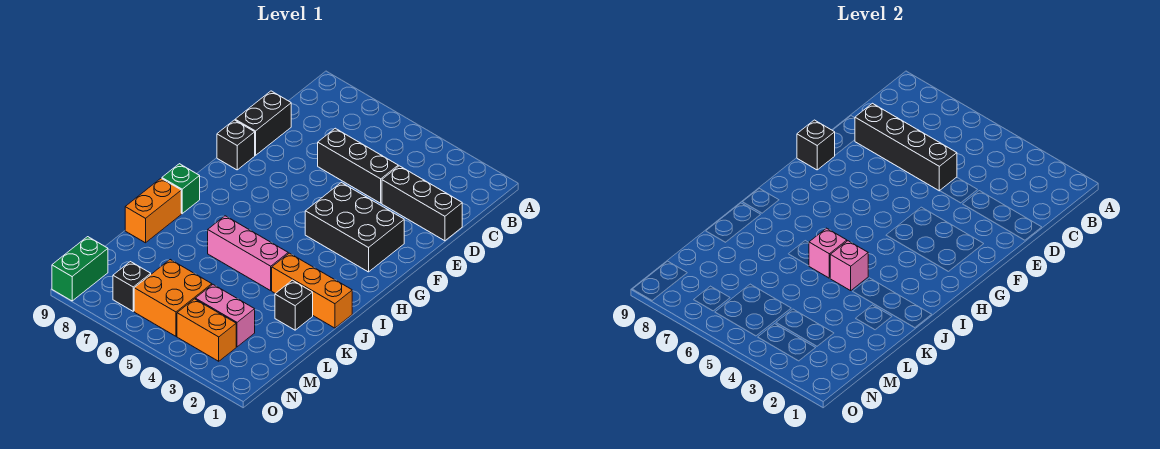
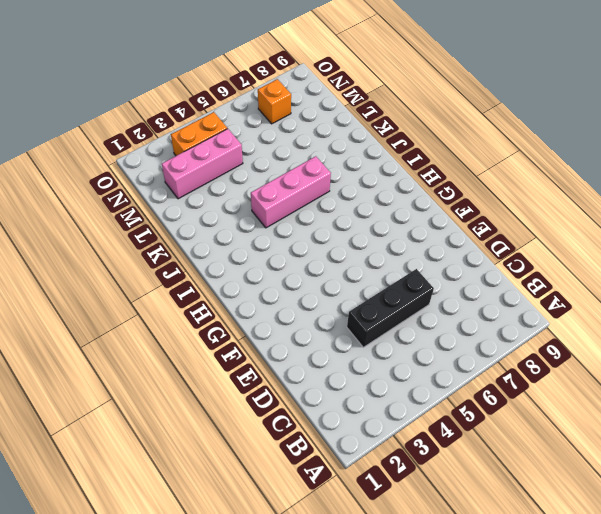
pink brick M2:M4 level 1 -> pink brick M3:M4 level 1
orange brick N7 level 1 -> black brick N7 level 1
none -> black brick D1:D3 level 1
none -> black brick D9:E9 level 1
none -> black brick F2:G4 level 1

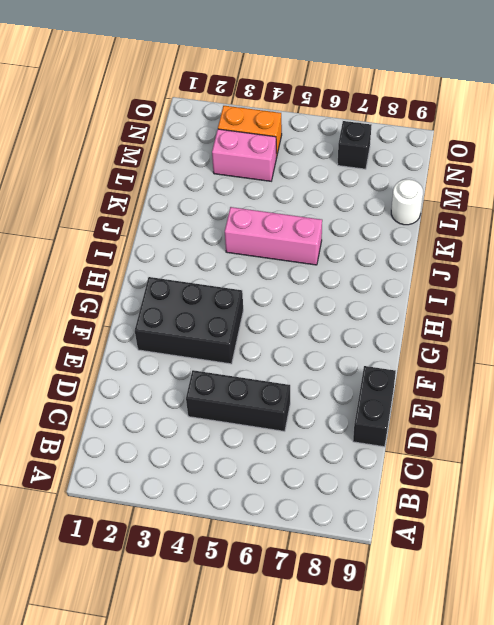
white round brick L9 level 1 -> none
none -> black brick D1:D3 level 1
none -> black brick F9 level 1
none -> green brick I9 level 1

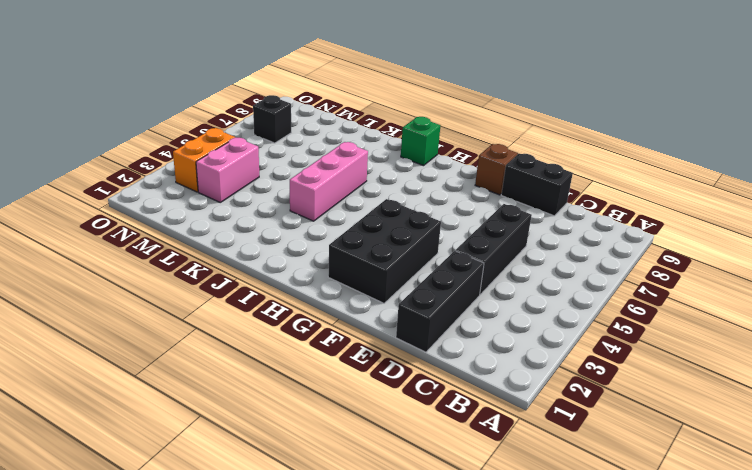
brown brick F9 level 1 -> black brick F9 level 1
none -> orange brick J1:J3 level 1
none -> orange brick J9:K9 level 1
none -> black brick K2 level 1

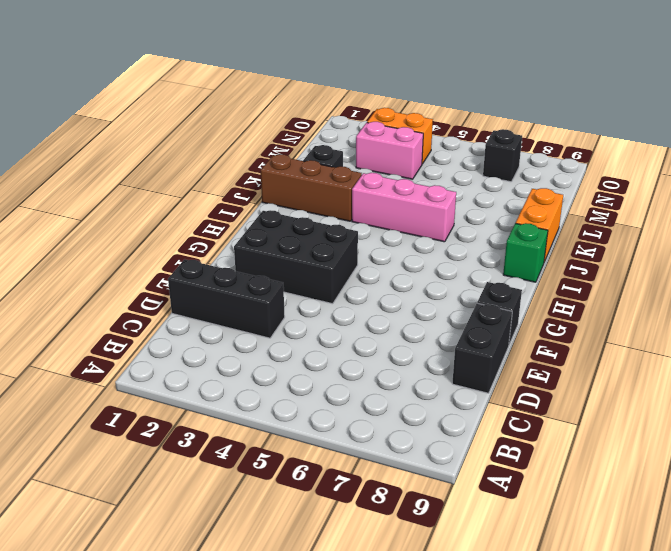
brown brick J1:J3 level 1 -> orange brick J1:J3 level 1
none -> black brick D4:D6 level 1
none -> orange brick M5:N6 level 1
none -> green brick N9:O9 level 1

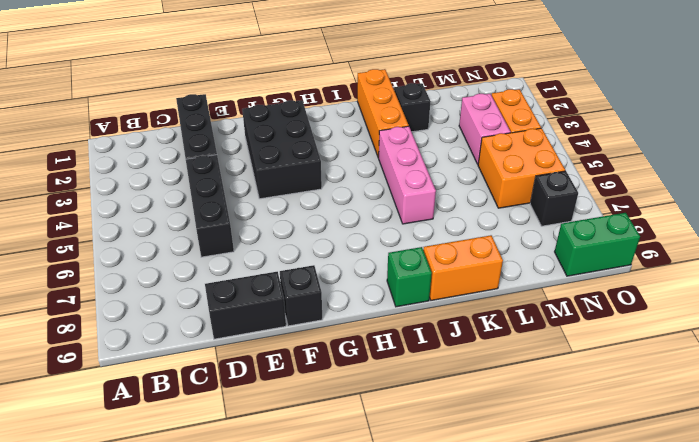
none -> black brick D5:D8 level 2
none -> black brick F9 level 2
none -> pink brick J4 level 2

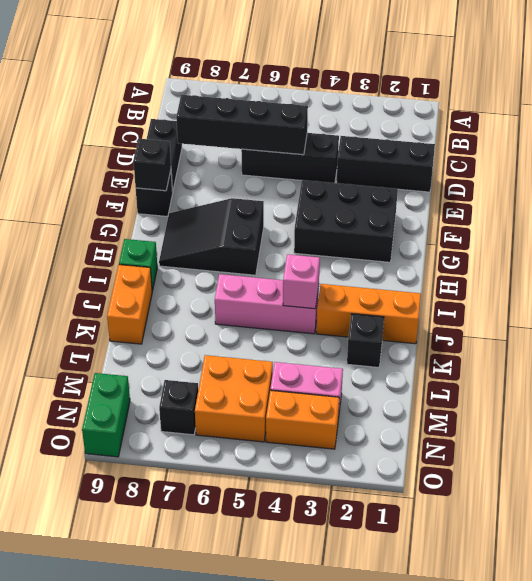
black slope G6:H8 level 1 top 6 -> none
none -> pink brick J5 level 2

